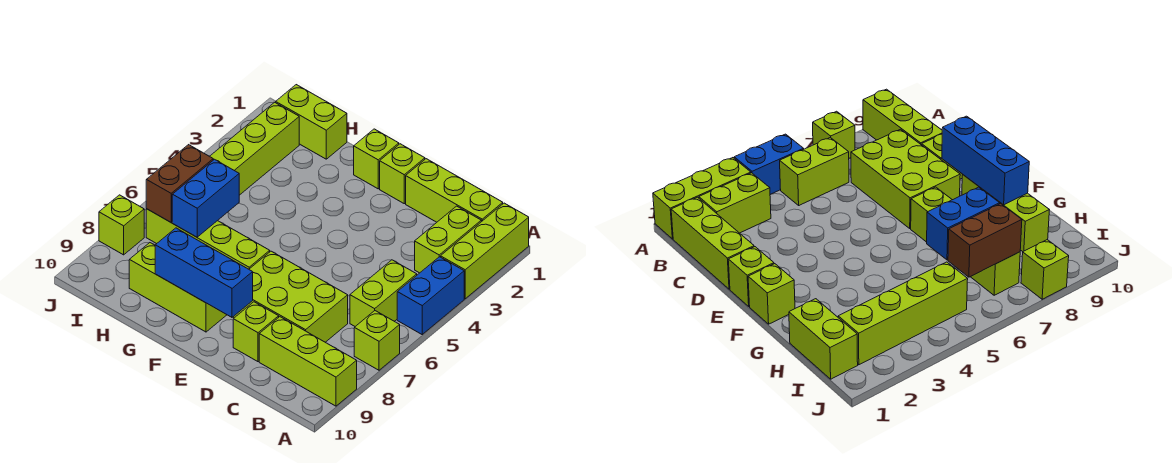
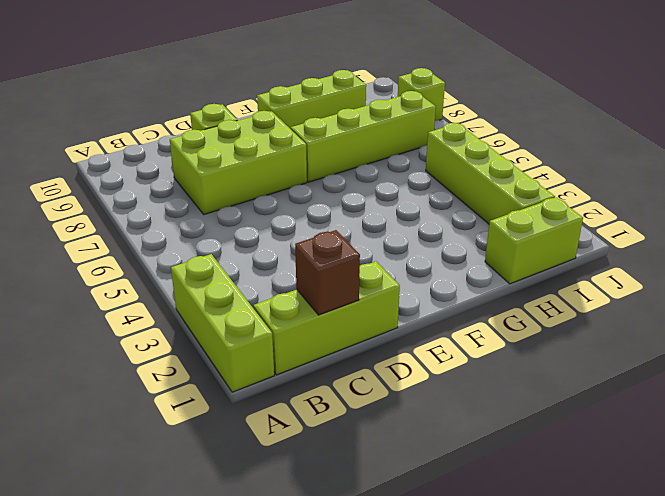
brown brick C1 level 2 -> none
none -> blue brick A4:A5 level 1
none -> lime brick A7 level 1
none -> lime brick A9:C9 level 1

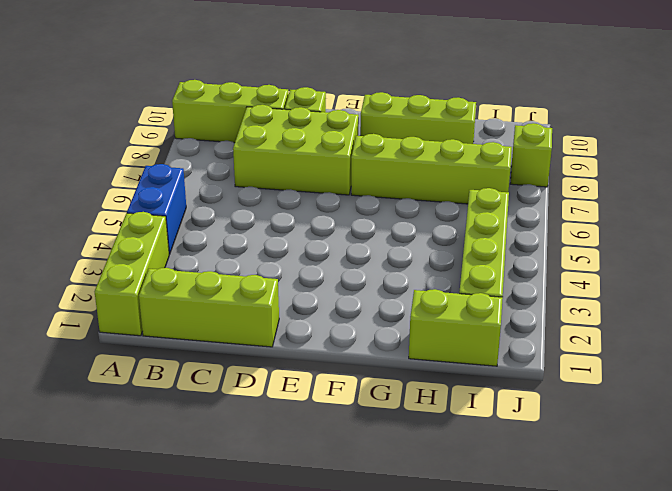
none -> lime brick A7 level 1
none -> lime brick B2:B3 level 1
none -> lime brick B5:B6 level 1

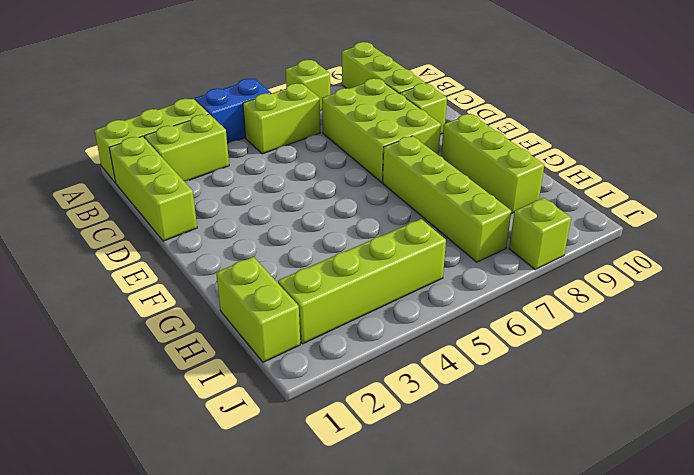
none -> lime brick E1 level 1
none -> lime brick F1 level 1
none -> blue brick E9:G9 level 2

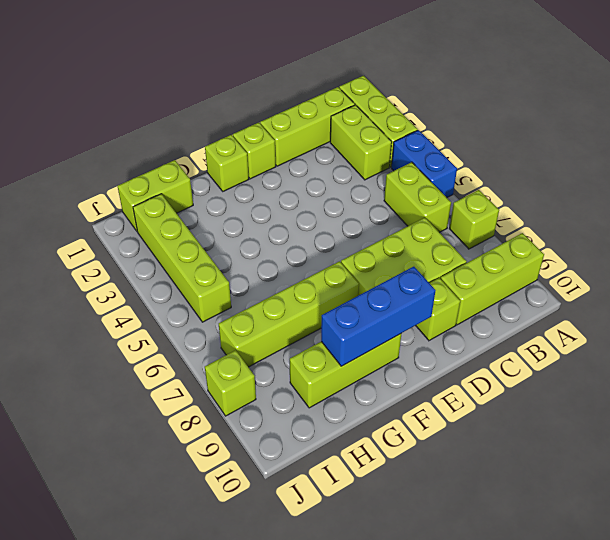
none -> blue brick H6:H7 level 2
none -> brown brick I6:I7 level 2

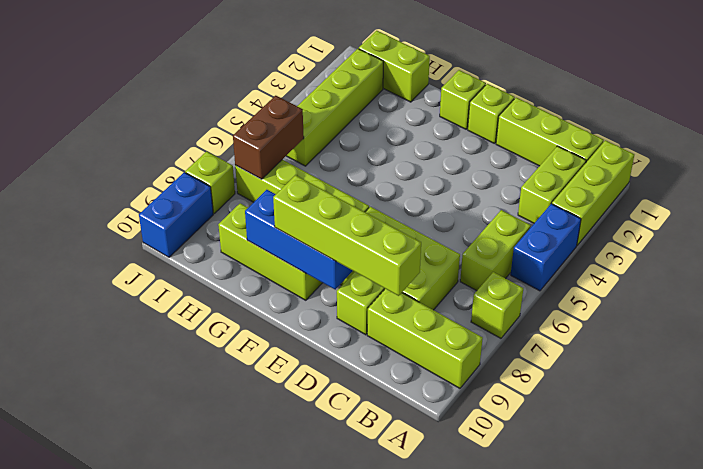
lime brick C9:F9 level 3 -> none
blue brick J9:J10 level 1 -> blue brick H6:H7 level 2

